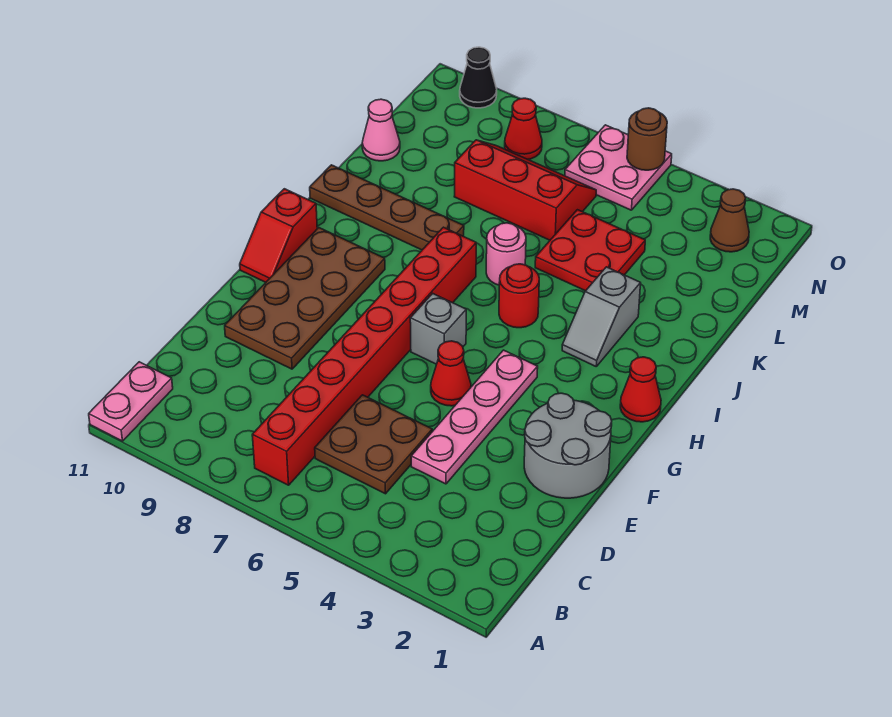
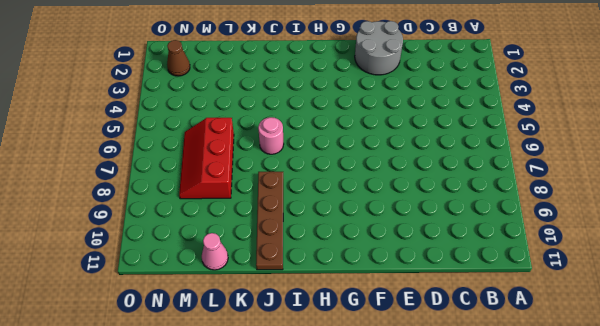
none -> pink plate A11:B11 level 1
none -> red brick B7:I7 level 1
none -> brown plate C5:D6 level 1

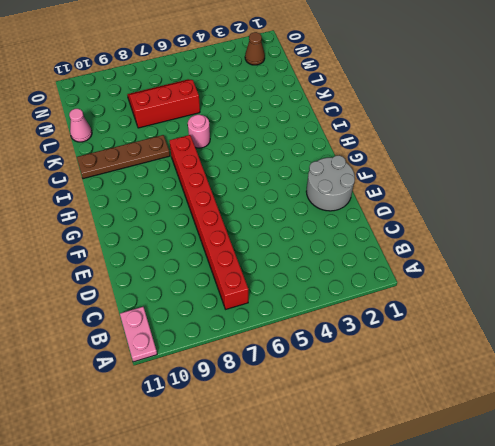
none -> brown plate C5:D6 level 1
none -> pink plate D4:G4 level 1
none -> brown plate E9:H10 level 1

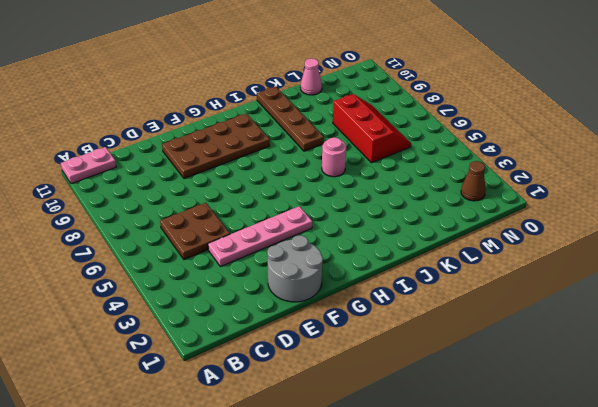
none -> red brick B7:I7 level 1
none -> red cone F5 level 1
none -> grey brick G6 level 1

